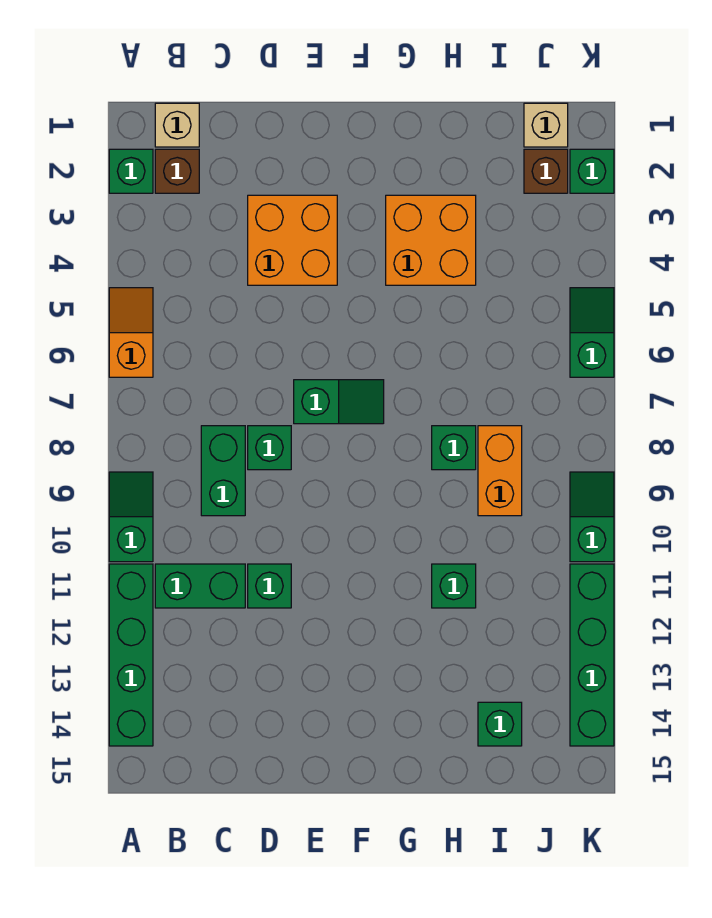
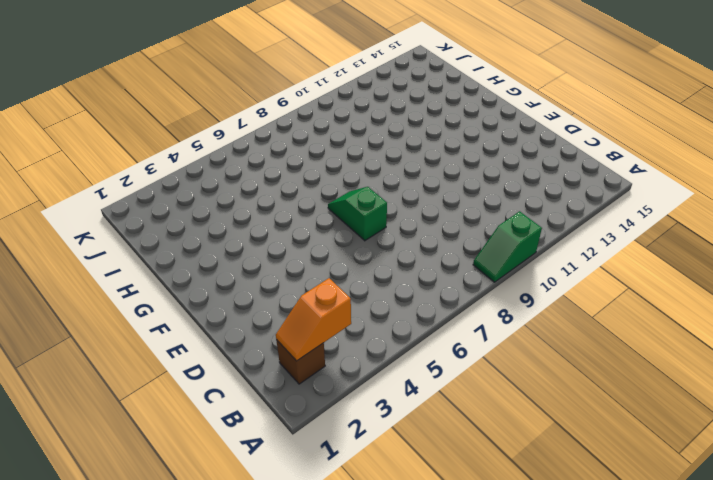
orange slope B2:B3 level 2 top 3 -> orange slope A5:A6 level 1 top 6
none -> green brick A2 level 1
none -> green brick A11:A14 level 1
none -> tan brick B1 level 1

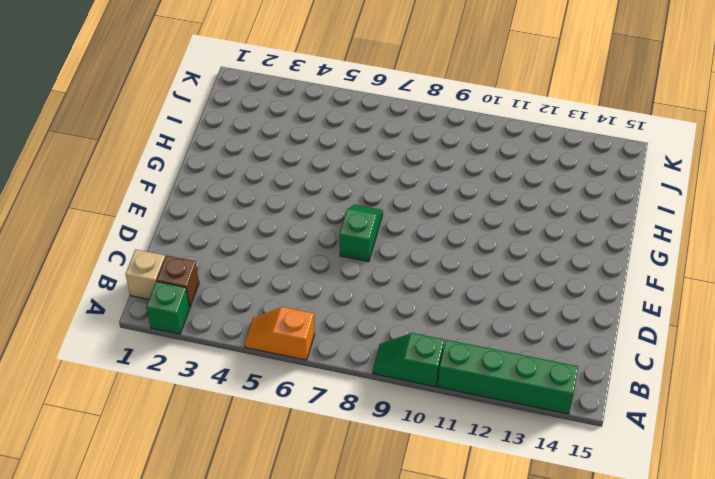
none -> green brick B11:C11 level 1
none -> green brick C8:C9 level 1
none -> orange brick D3:E4 level 1

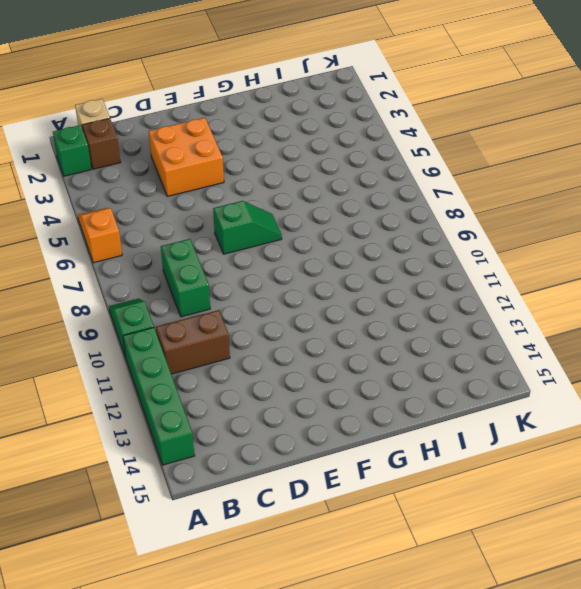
brown brick B11:C11 level 1 -> green brick B11:C11 level 1
none -> green brick D8 level 1
none -> green brick D11 level 1
none -> orange brick G3:H4 level 1

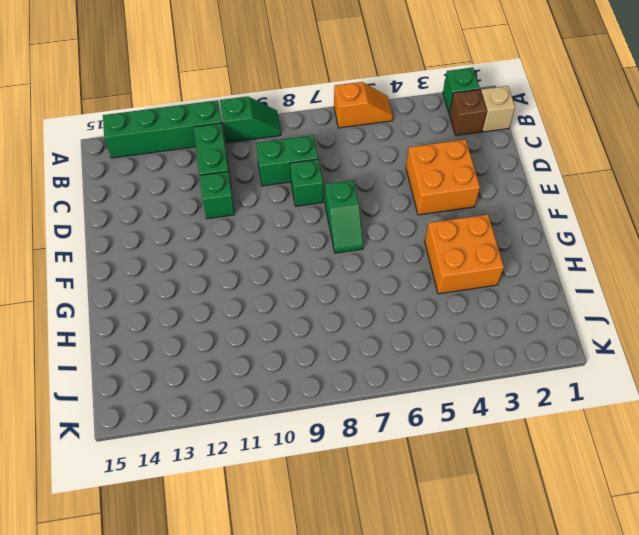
none -> green brick H8 level 1
none -> green brick H11 level 1
none -> orange brick I8:I9 level 1

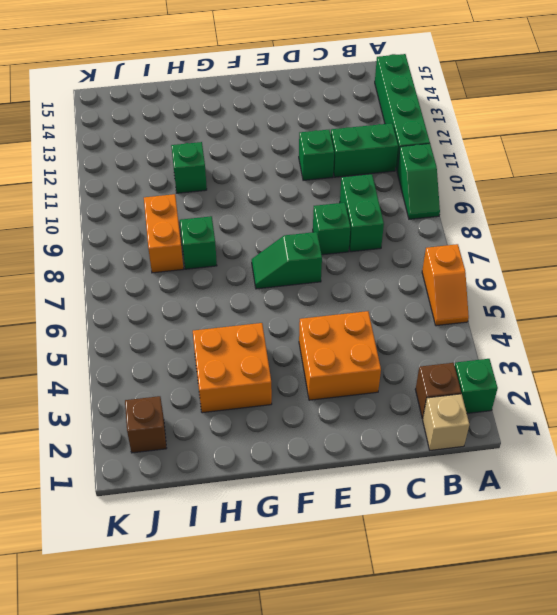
none -> green brick I14 level 1
none -> tan brick J1 level 1
none -> green brick K2 level 1

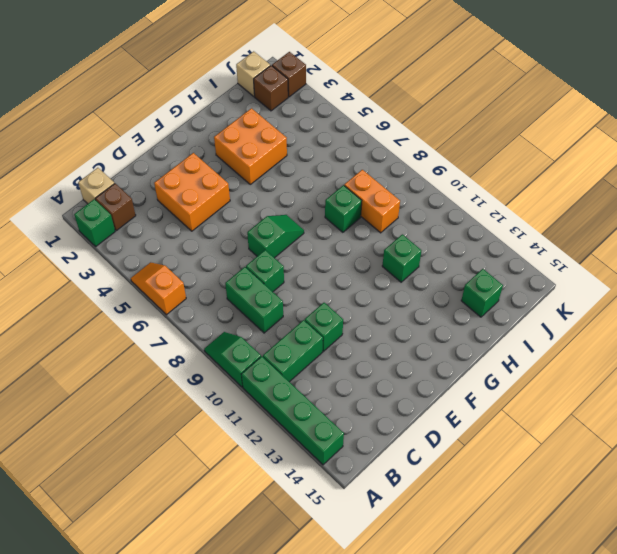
brown brick K2 level 1 -> green brick K2 level 1
none -> green slope K5:K6 level 1 top 6
none -> green slope K9:K10 level 1 top 10
none -> green brick K11:K14 level 1

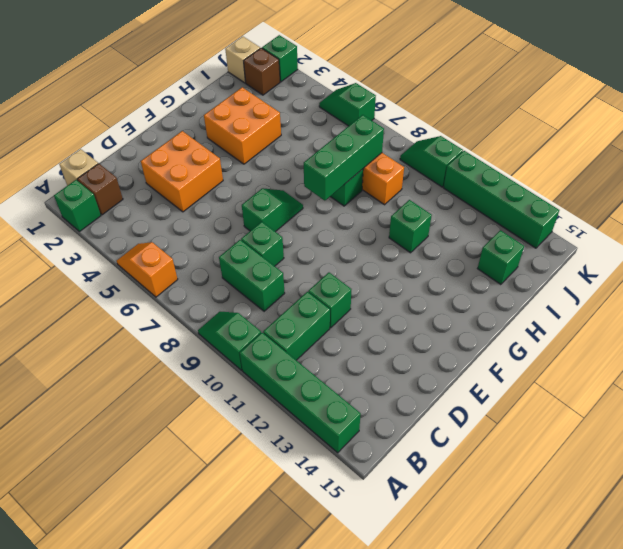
green brick G8:I8 level 2 -> none

